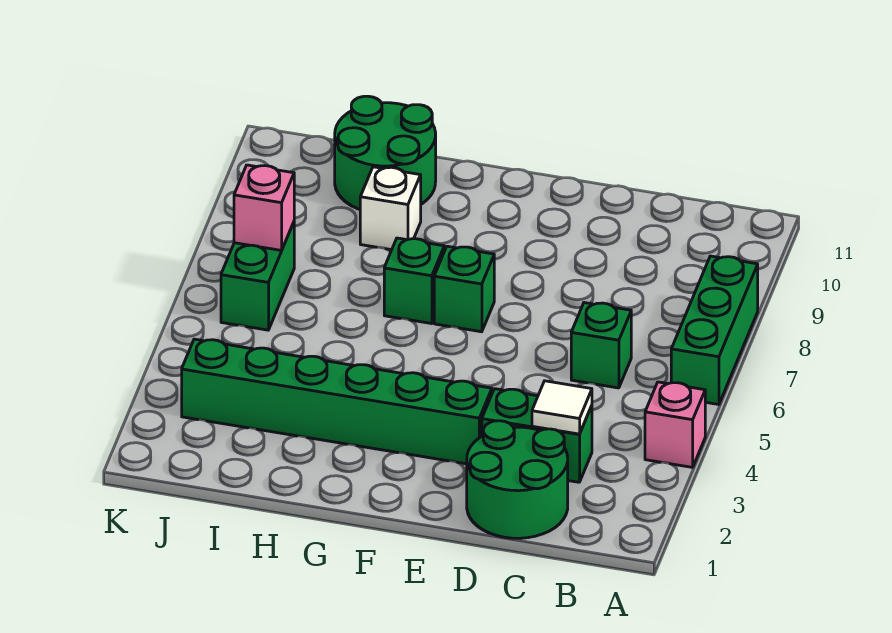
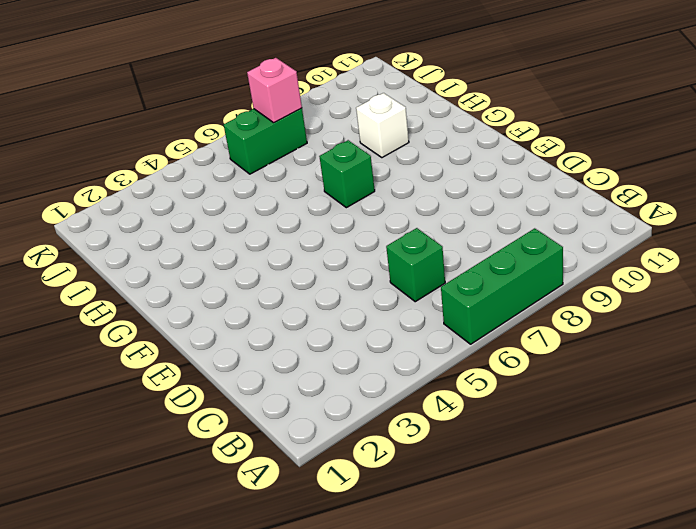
none -> pink brick A4 level 1
none -> green round brick C1:D2 level 1
none -> green brick C3:D3 level 1

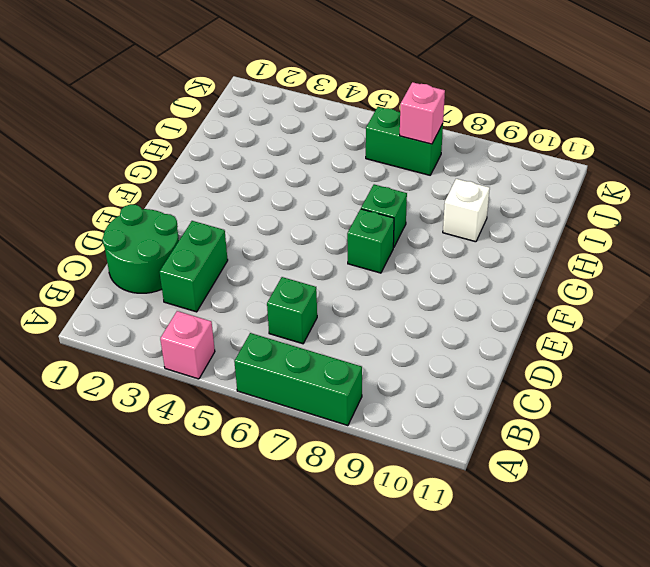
none -> green brick E3:J3 level 1
none -> green round brick H10:I11 level 1
none -> white tile C3 level 2

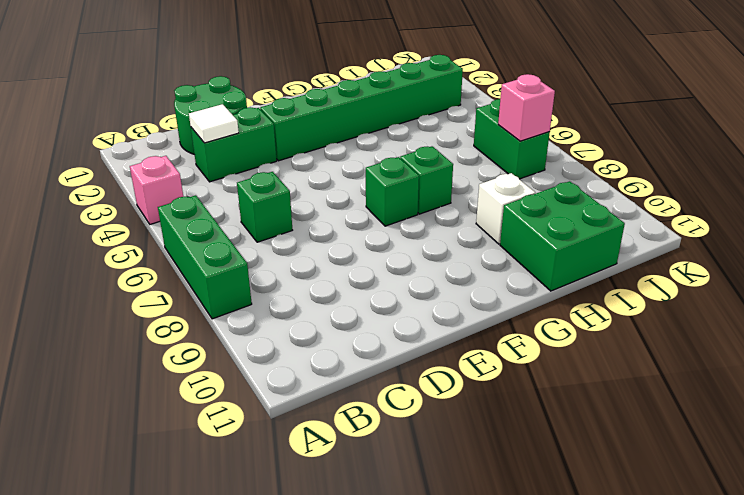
green brick H10:I11 level 1 -> green round brick H10:I11 level 1

